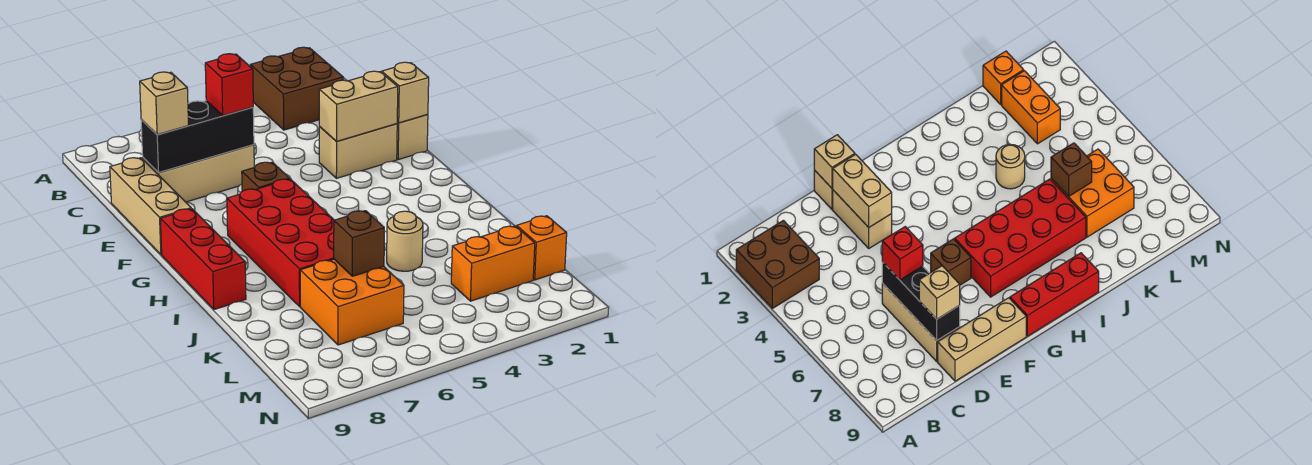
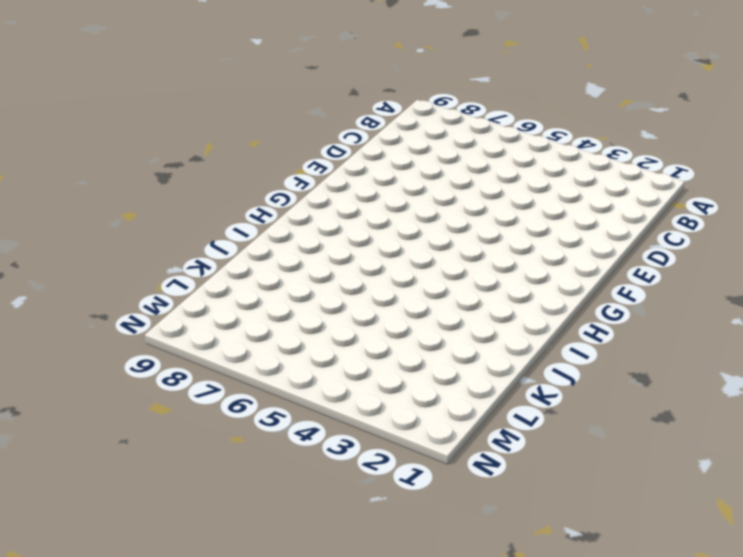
none -> brown brick A2:B3 level 1
none -> tan brick D6:D8 level 1
none -> tan brick D9:F9 level 1

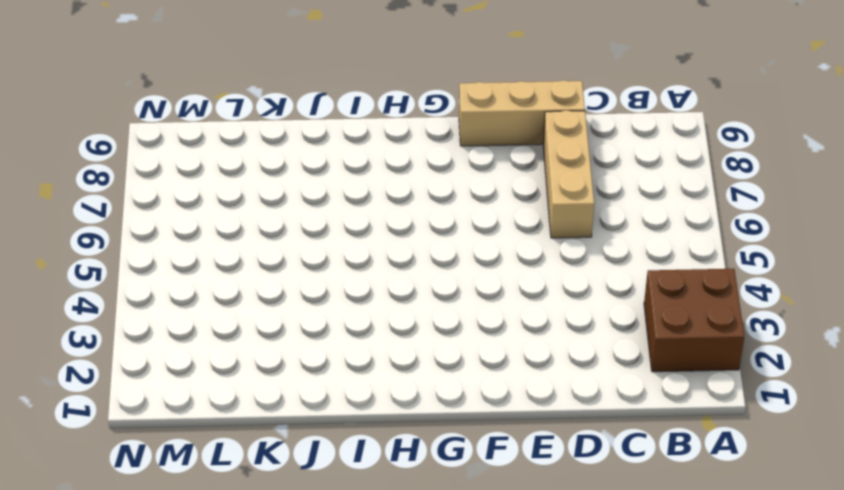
none -> tan brick E1 level 1
none -> tan brick E2:E3 level 1
none -> brown brick F6 level 1

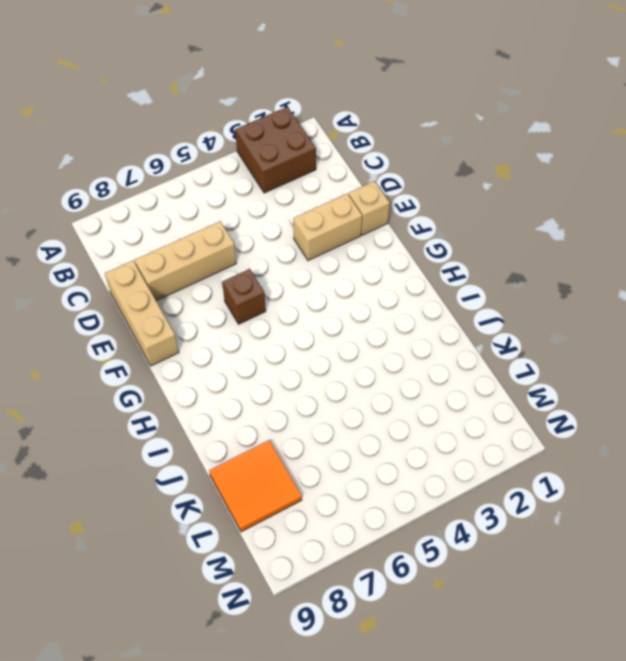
orange tile K8:L9 level 1 -> none
none -> red brick G6:J7 level 1
none -> red brick G9:I9 level 1
none -> tan round brick J4 level 1

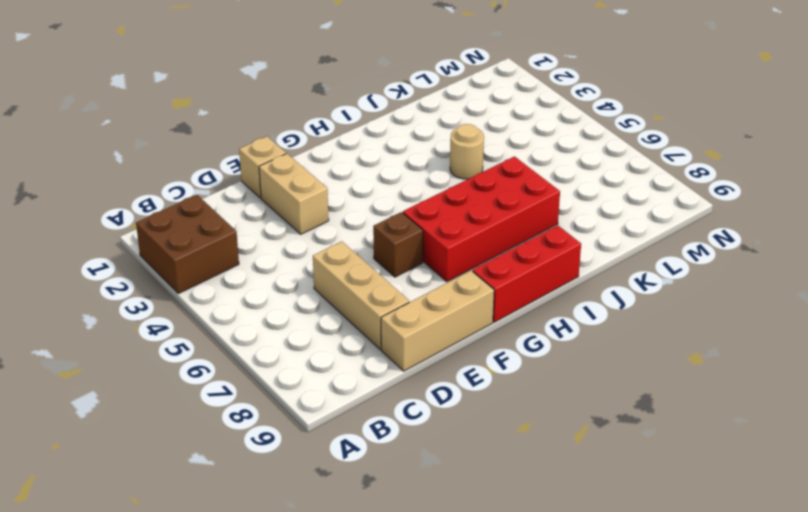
none -> orange brick K6:L7 level 1
none -> orange brick L1 level 1
none -> orange brick L2:L3 level 1

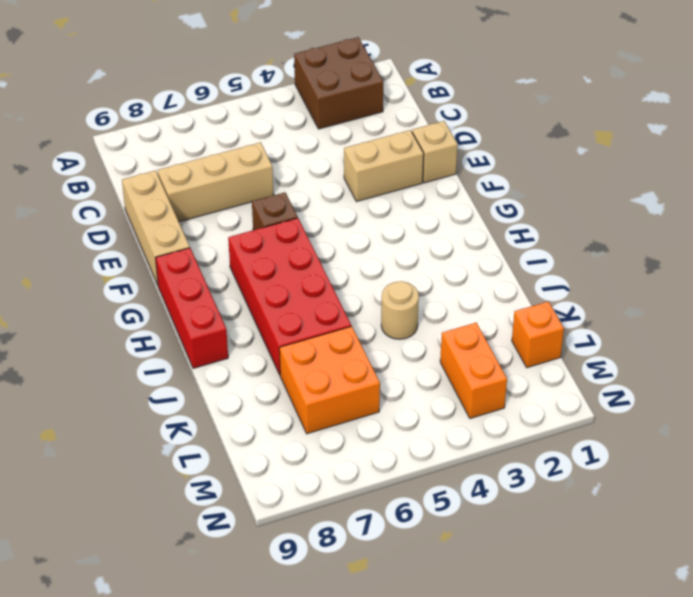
orange brick L3:M3 level 1 -> orange brick L2:L3 level 1
none -> black brick D6:D8 level 2
none -> tan brick E1 level 2
none -> tan brick E2:E3 level 2

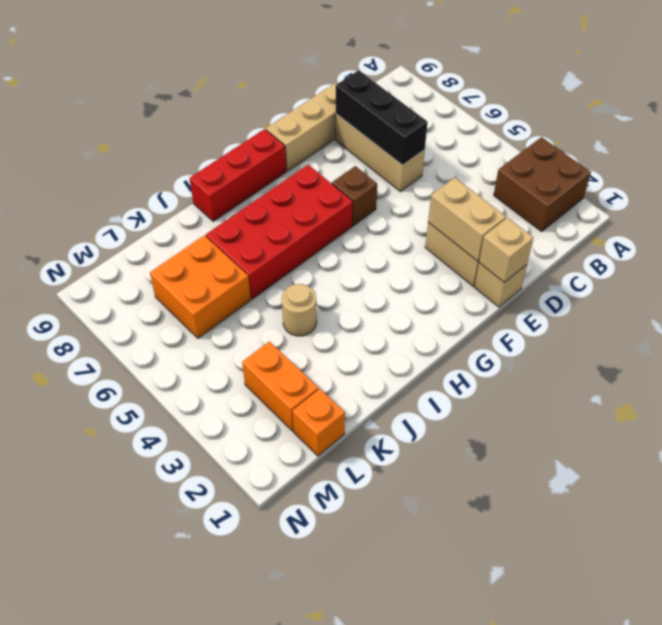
none -> brown brick K6 level 2
none -> red brick D6 level 3
none -> tan brick D8 level 3

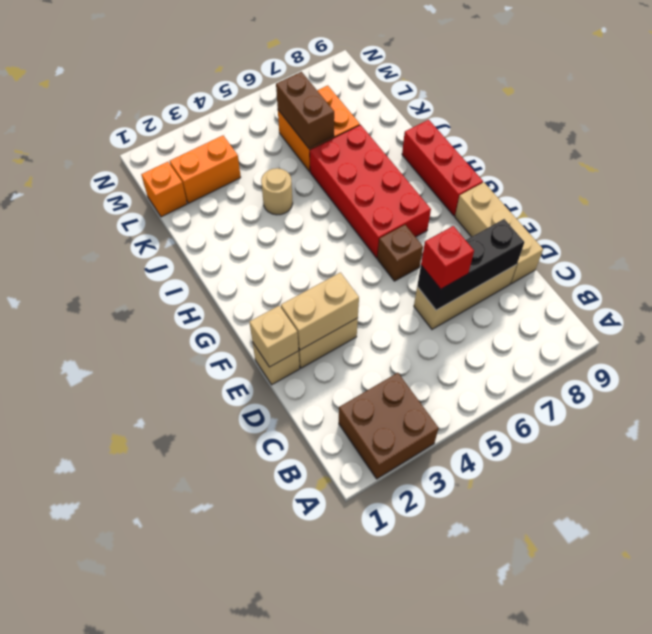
brown brick K6:L6 level 2 -> brown brick K6 level 2
none -> tan brick D8 level 3

